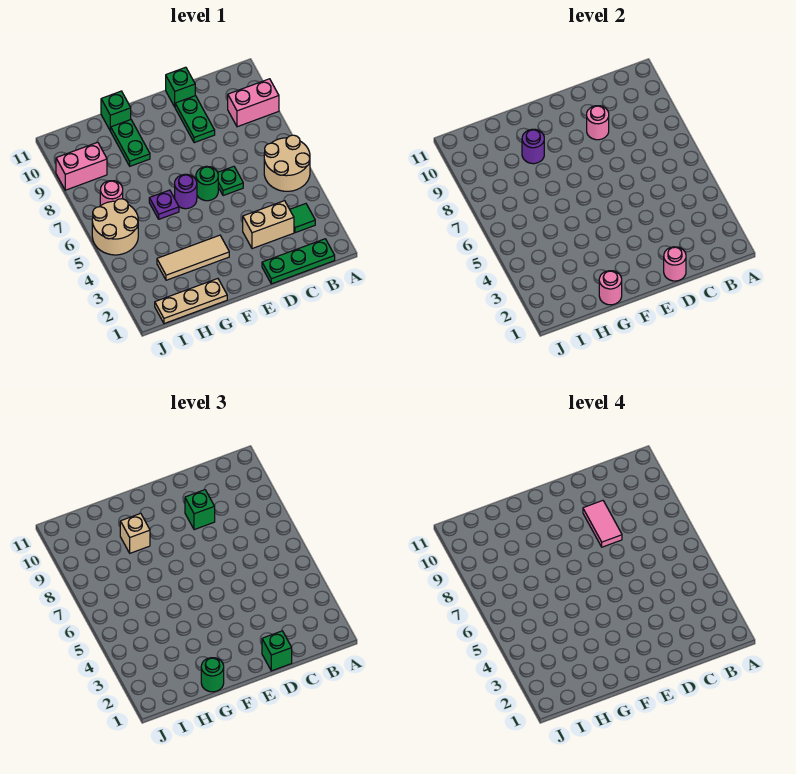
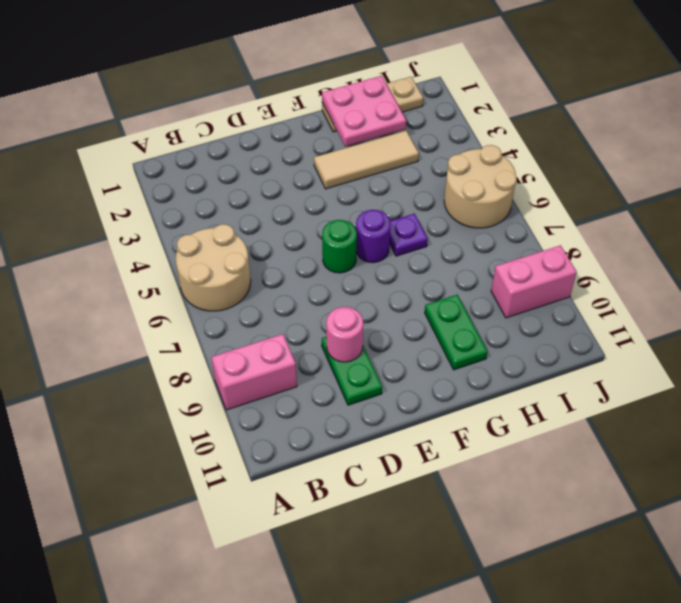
pink plate G1:H2 level 2 -> pink round brick G1 level 2
none -> green plate B1:D1 level 1
none -> green tile B3 level 1
none -> tan brick C3:D3 level 1

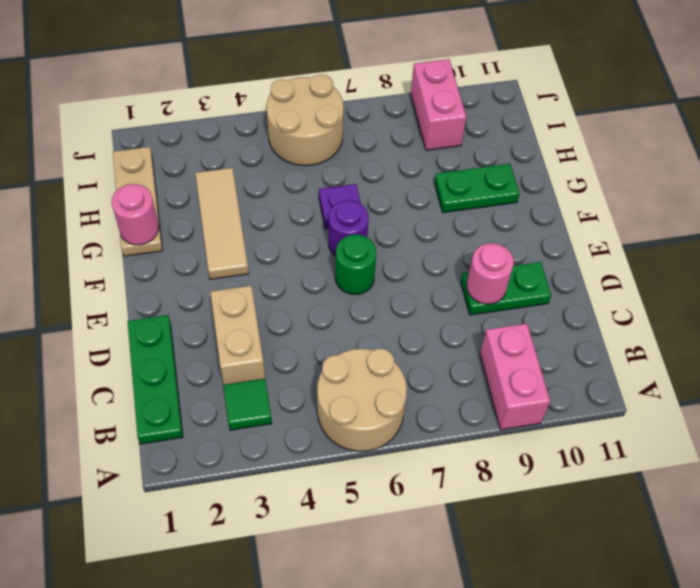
none -> green plate D6 level 1
none -> green brick D11 level 1
none -> green brick G11 level 1

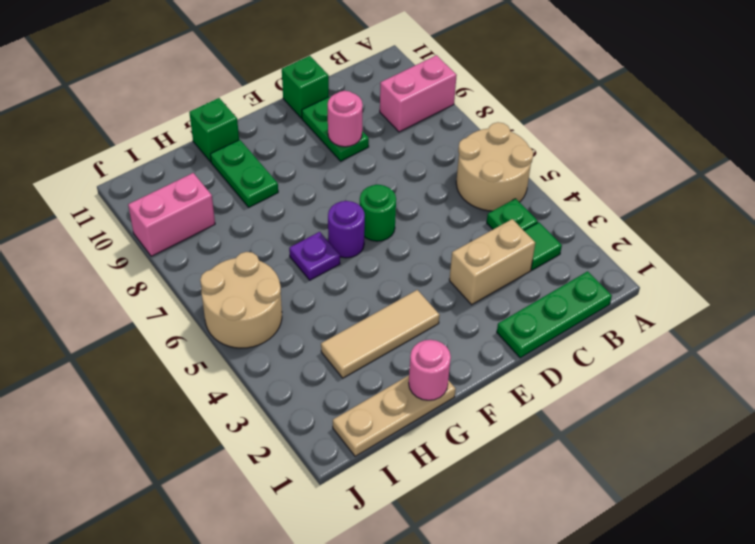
green plate B4 level 1 -> green plate D6 level 1
none -> pink round brick I7 level 1
none -> pink round brick D1 level 2
none -> purple round brick G9 level 2

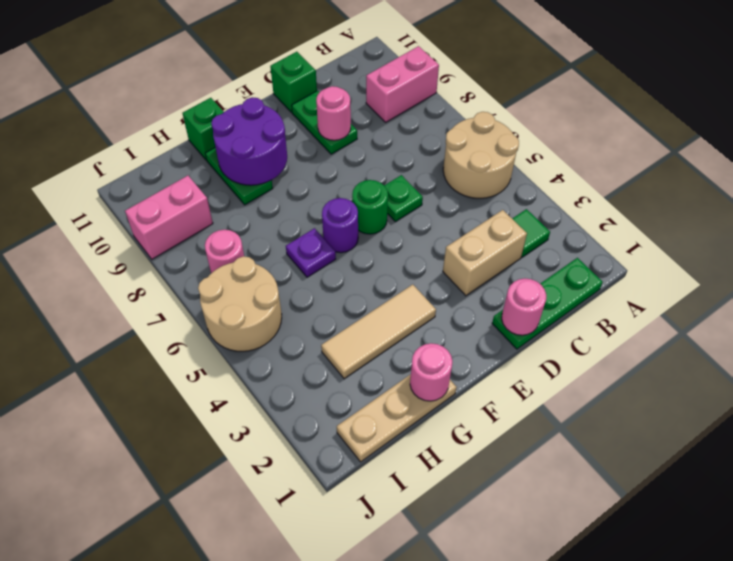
purple round brick F9:G10 level 2 -> purple round brick G9 level 2
none -> green brick D1 level 3
none -> green brick D9 level 3
none -> green round brick G1 level 3

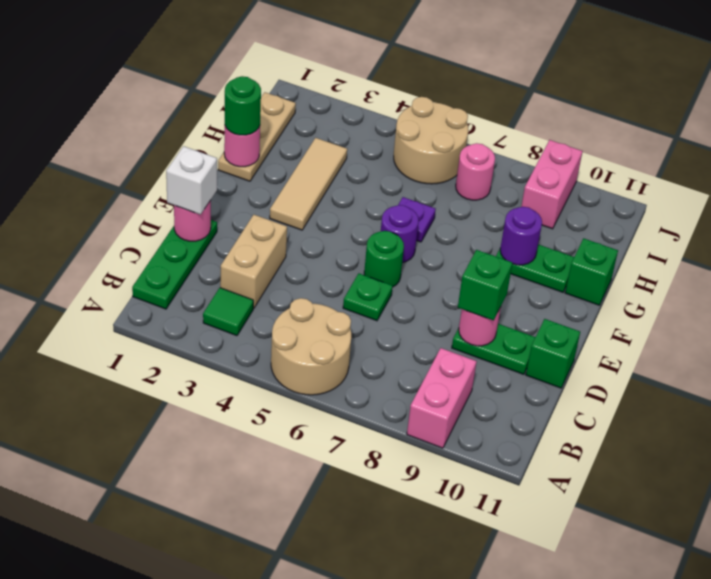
white brick D1 level 3 -> green brick D1 level 3
none -> tan brick G9 level 3
none -> pink tile D8:D9 level 4

